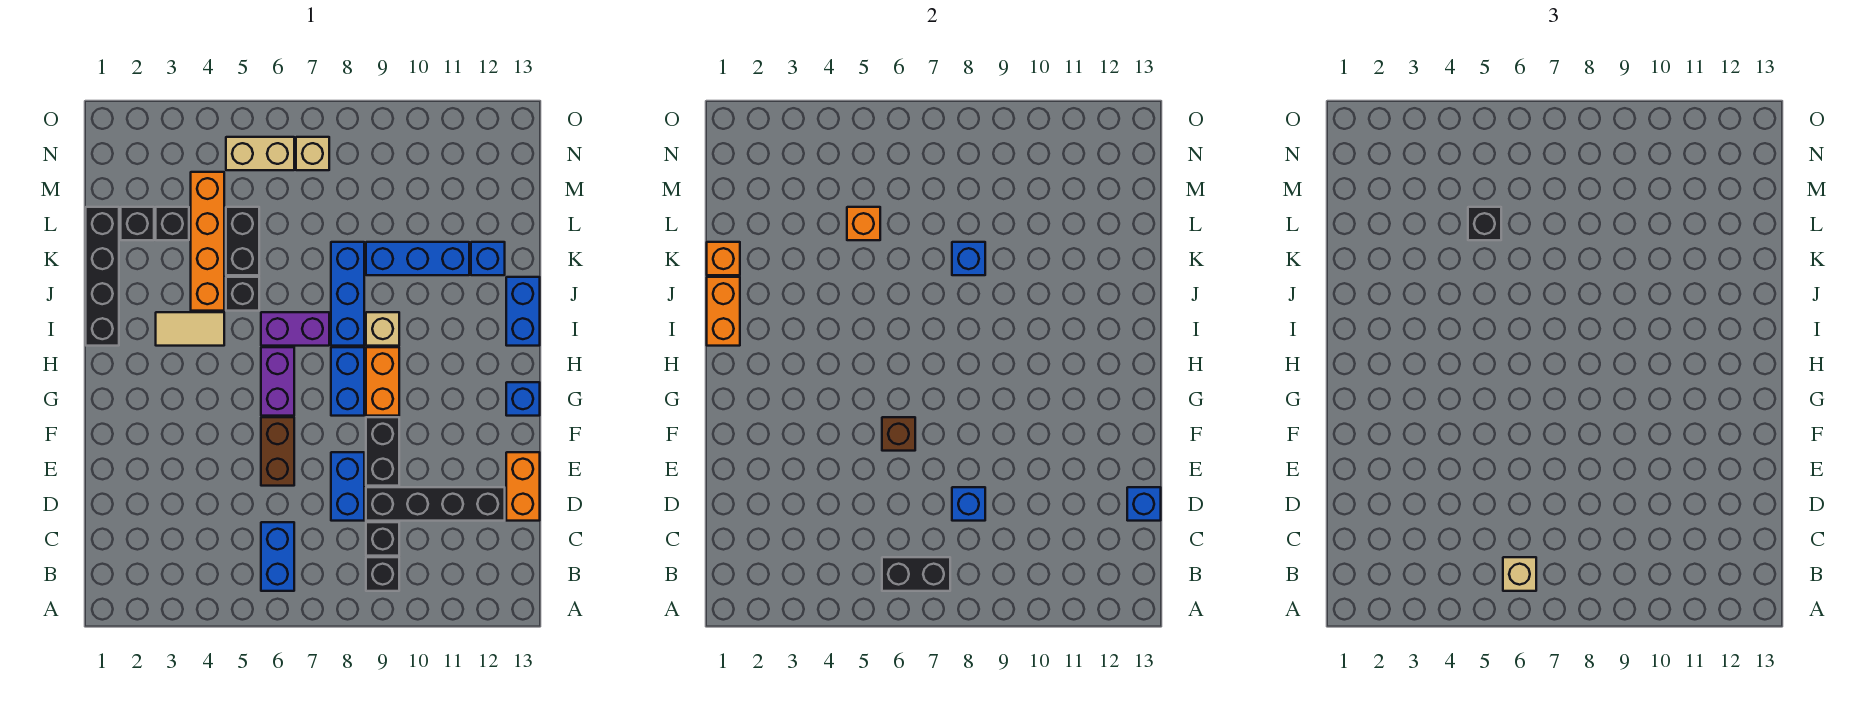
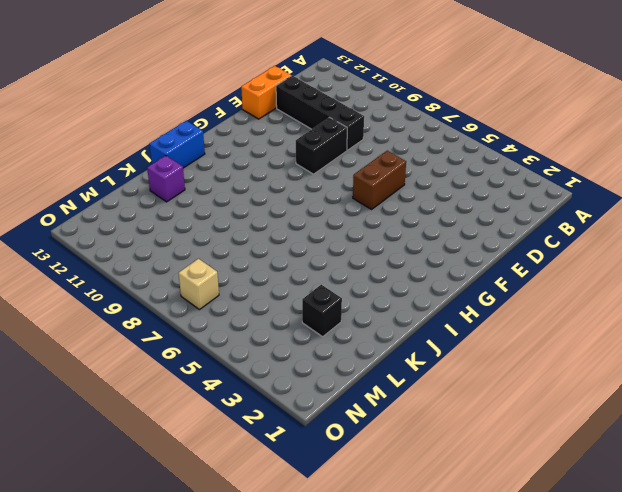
purple brick K12 level 1 -> blue brick K12 level 1
none -> blue brick B6:C6 level 1
none -> black brick B9 level 1
none -> black brick C9 level 1
none -> blue brick D8:E8 level 1

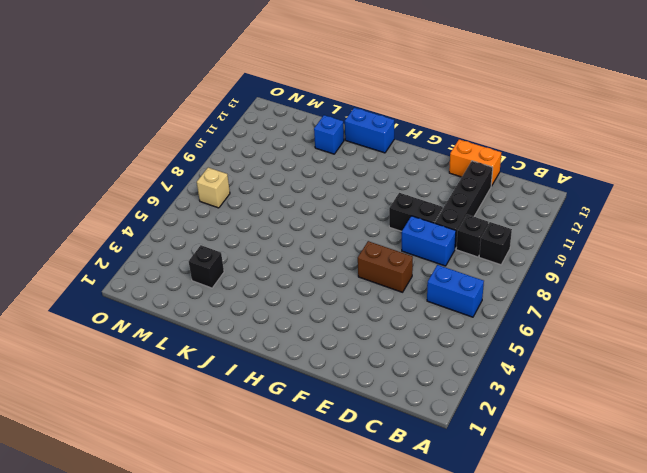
none -> purple brick G6:H6 level 1
none -> blue brick G8:H8 level 1
none -> orange brick G9:H9 level 1
none -> blue brick G13 level 1

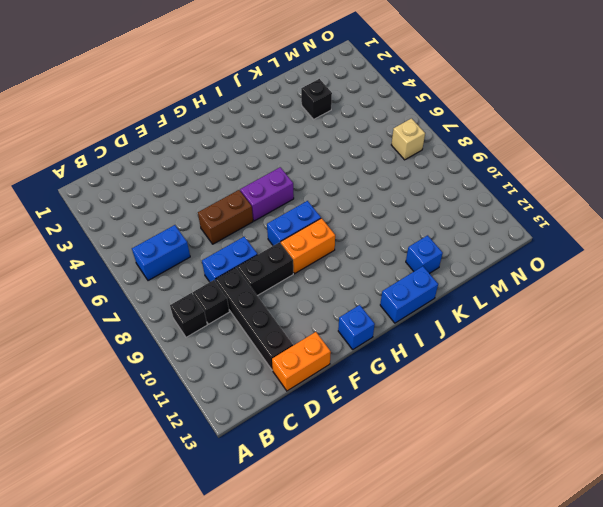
none -> black brick I1:L1 level 1
none -> tan tile I3:I4 level 1
none -> purple brick I6:I7 level 1
none -> blue brick I8:K8 level 1

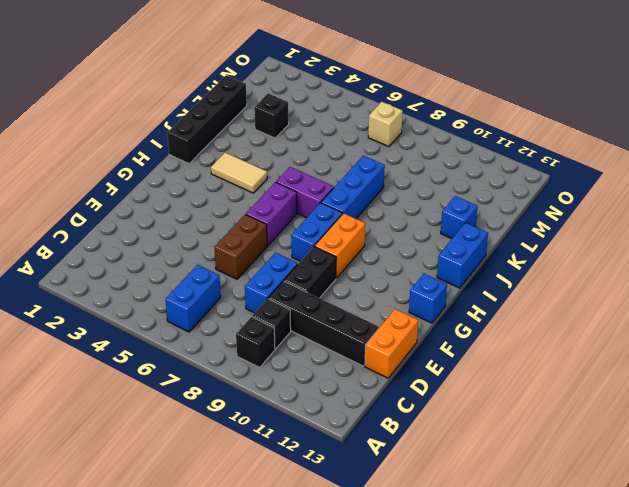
none -> tan brick I9 level 1
none -> orange brick J4:M4 level 1
none -> black brick J5 level 1
none -> black brick K5:L5 level 1

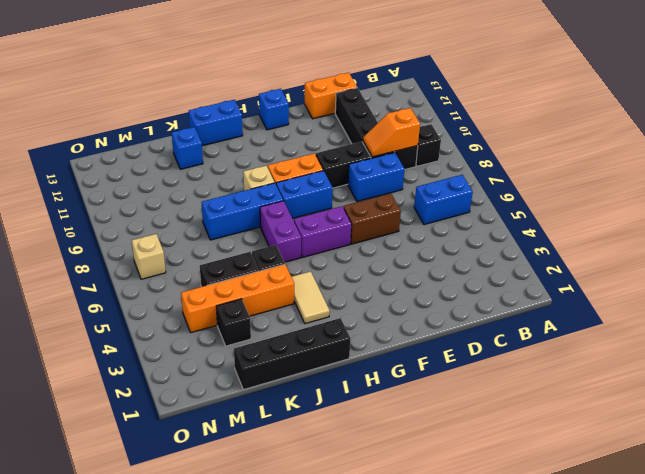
orange slope C9:D9 level 2 top C -> none
none -> blue brick K9:K11 level 1
none -> black brick L2 level 1
none -> tan brick N5:N6 level 1
none -> black brick B6:B7 level 2

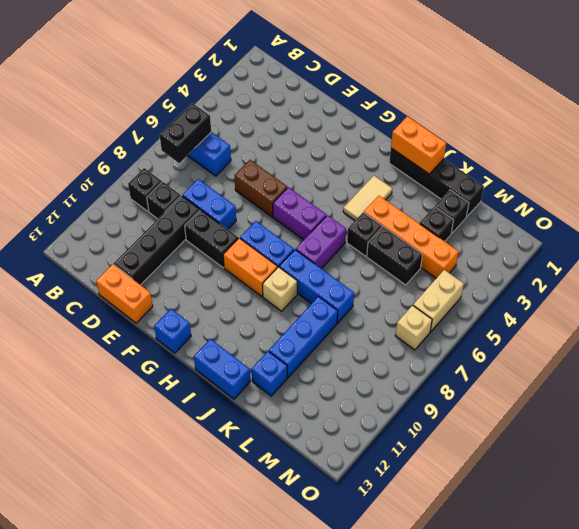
none -> blue brick D8 level 2
none -> blue brick D13 level 2
none -> brown brick F6 level 2
none -> orange brick K1 level 2

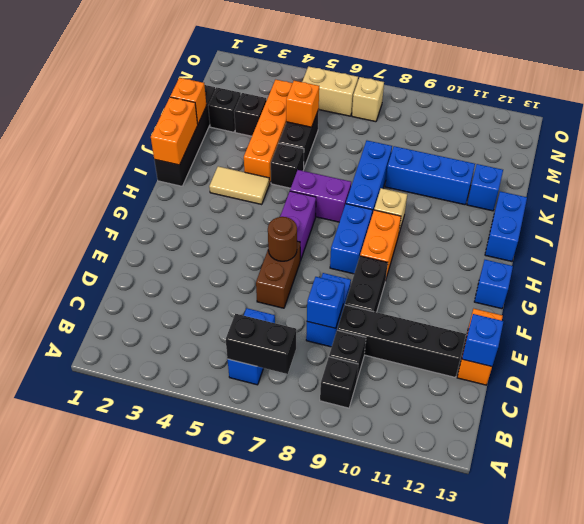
brown round brick F6 level 2 -> brown brick F6 level 2
none -> blue brick K8 level 2
none -> tan brick B6 level 3
none -> black brick L5 level 3

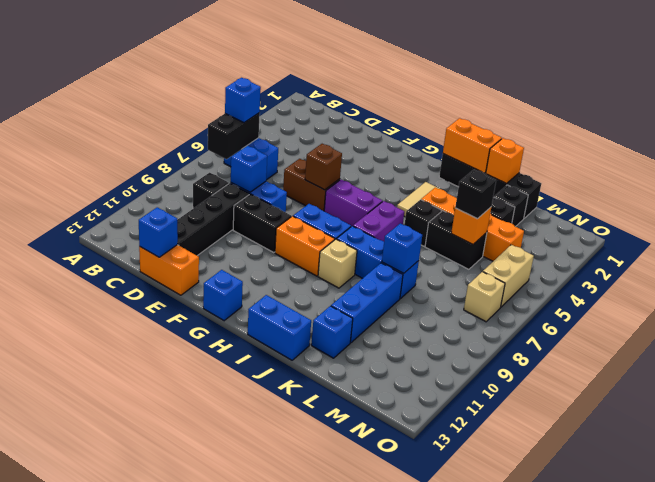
blue brick B6 level 3 -> tan brick B6 level 3
none -> black brick B9 level 1

